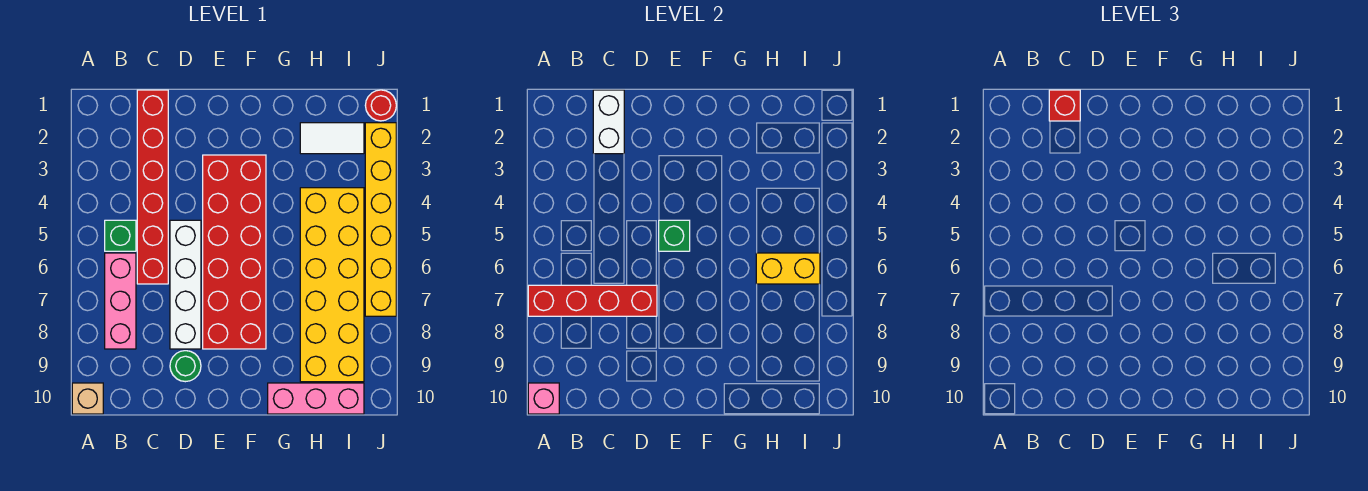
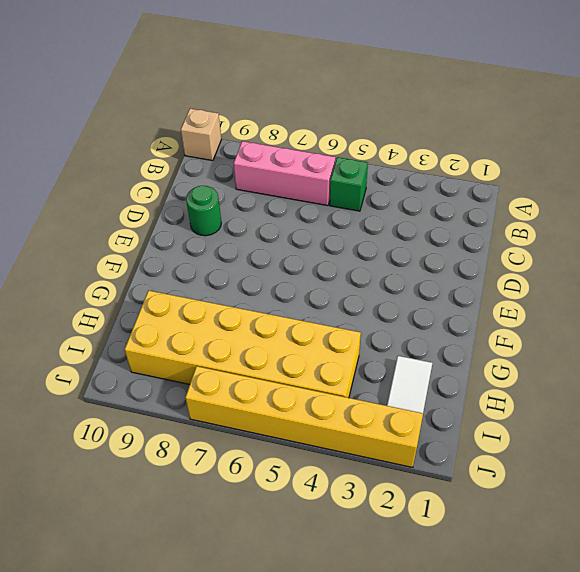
none -> red brick C1:C6 level 1
none -> white brick D5:D8 level 1
none -> red brick E3:F8 level 1

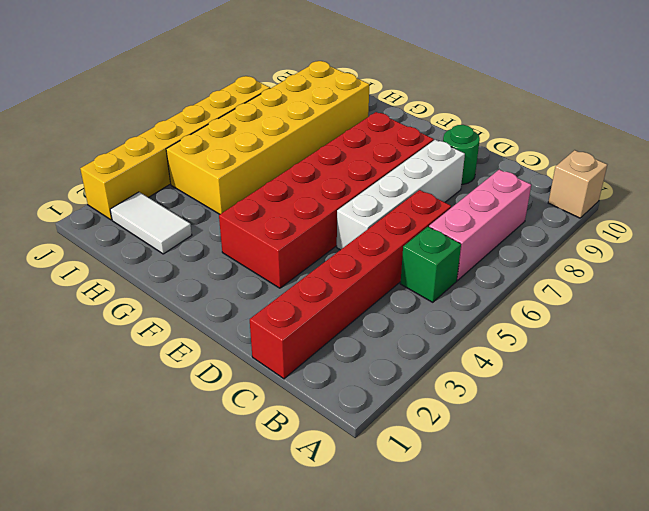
none -> pink brick G10:I10 level 1
none -> red round brick J1 level 1
none -> red brick A7:D7 level 2

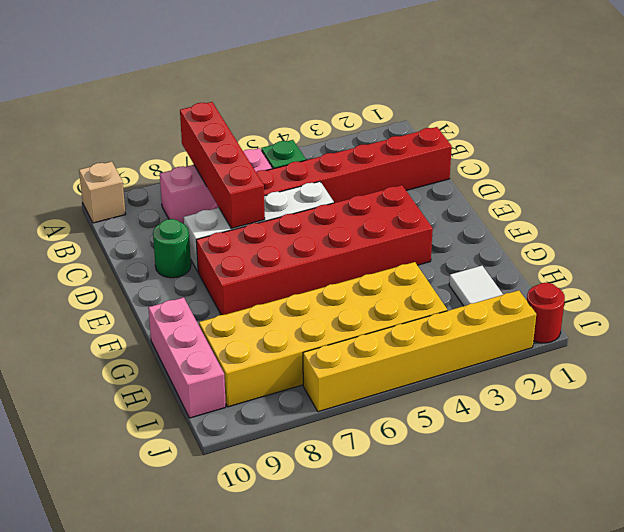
none -> pink brick A10 level 2
none -> white brick C1:C2 level 2
none -> green brick E5 level 2

